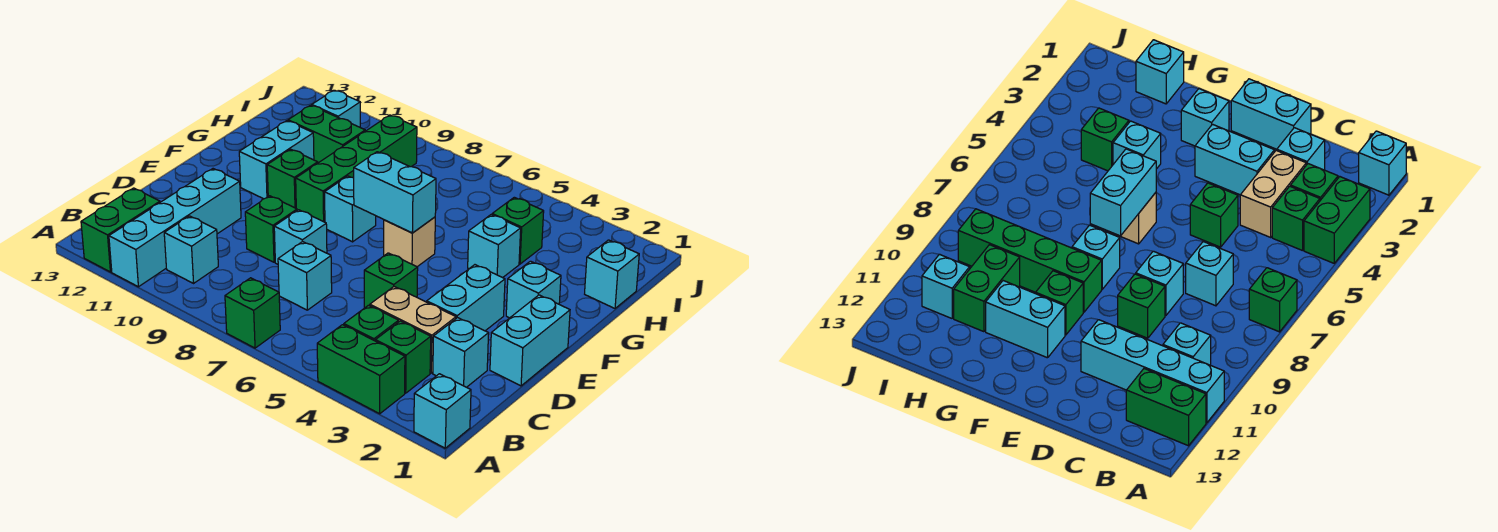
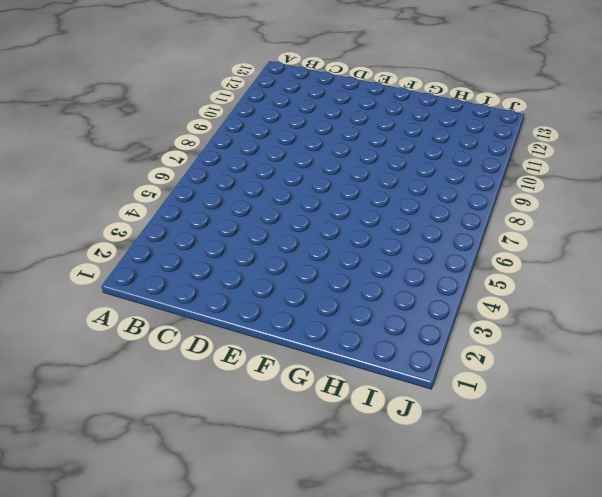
none -> cyan brick A1 level 1
none -> green brick A3:A4 level 1
none -> green brick A7 level 1

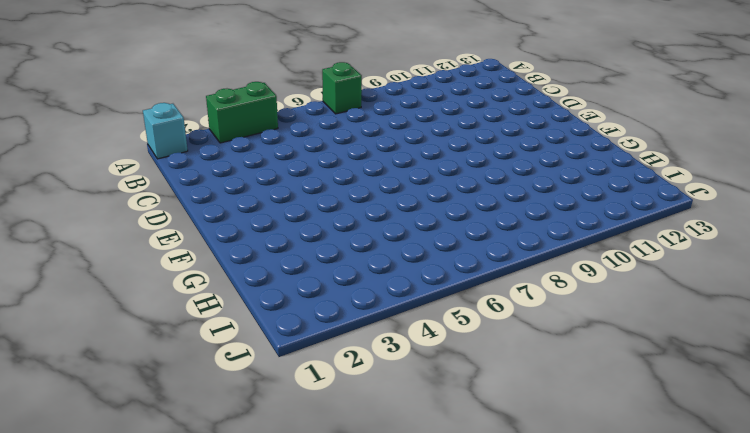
none -> cyan brick A11:D11 level 1
none -> green brick A12:B12 level 1
none -> green brick B3 level 1

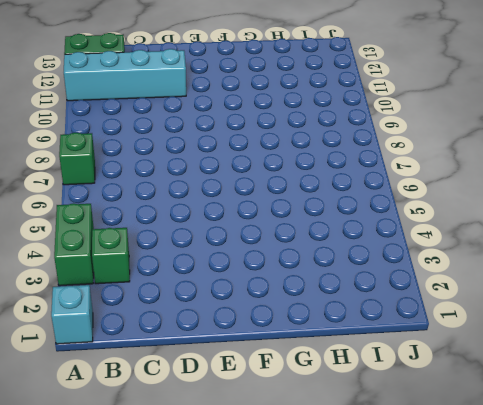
none -> green brick B4 level 1
none -> cyan brick B10 level 1
none -> cyan brick C2 level 1

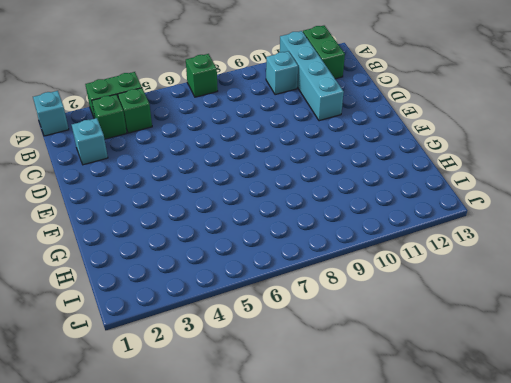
none -> tan brick C3:C4 level 1
none -> cyan brick C7 level 1
none -> cyan brick D1:E1 level 1

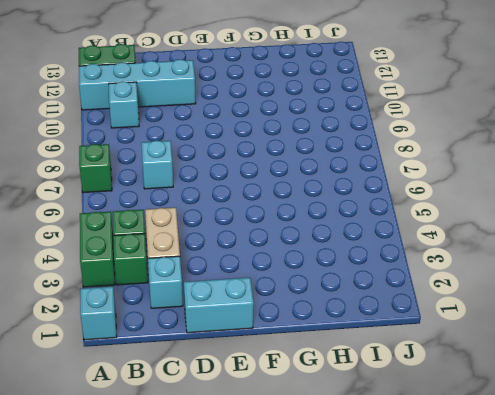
none -> cyan brick D3:E3 level 1
none -> green brick D5 level 1
none -> cyan brick D8 level 1

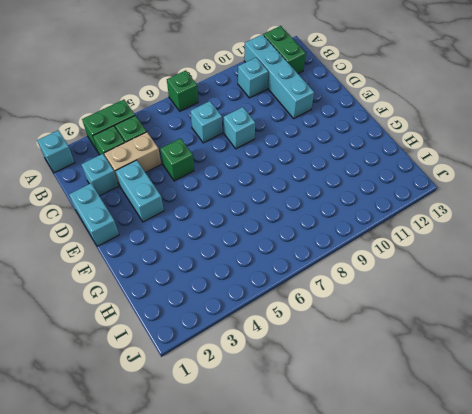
none -> green brick D9 level 1
none -> cyan brick F2 level 1
none -> tan brick F6 level 1

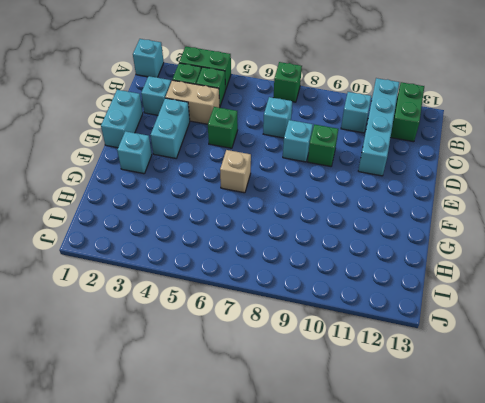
none -> cyan brick F8 level 1
none -> green brick F9:I9 level 1
none -> green brick F10 level 1

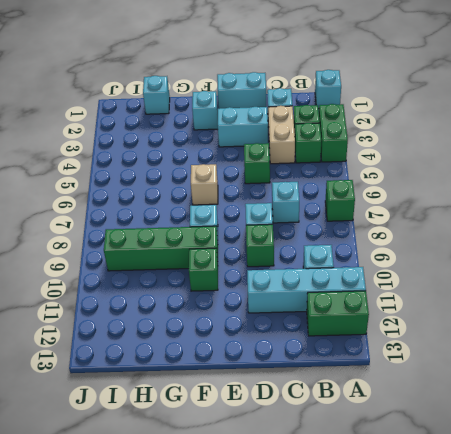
none -> cyan brick F11:G11 level 1
none -> cyan brick G4 level 1
none -> green brick H4 level 1

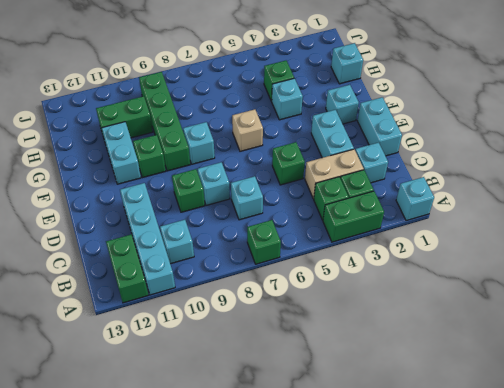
none -> cyan brick I11 level 1
none -> cyan brick F6:F7 level 2

